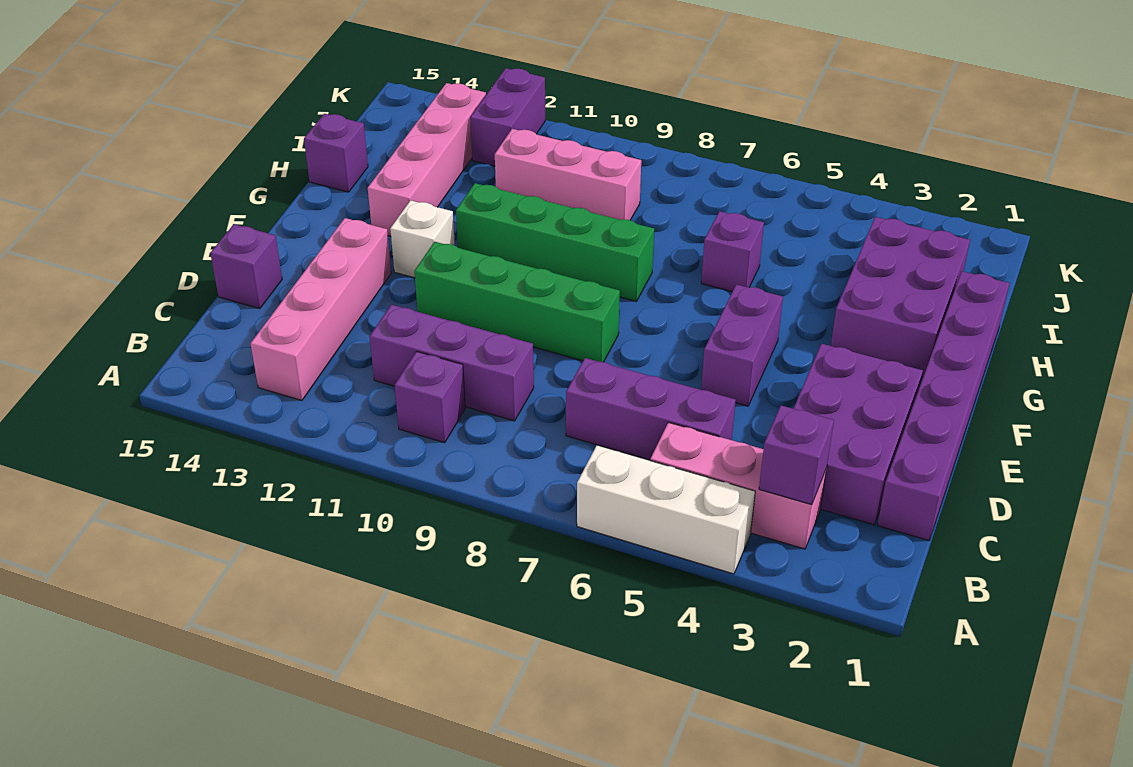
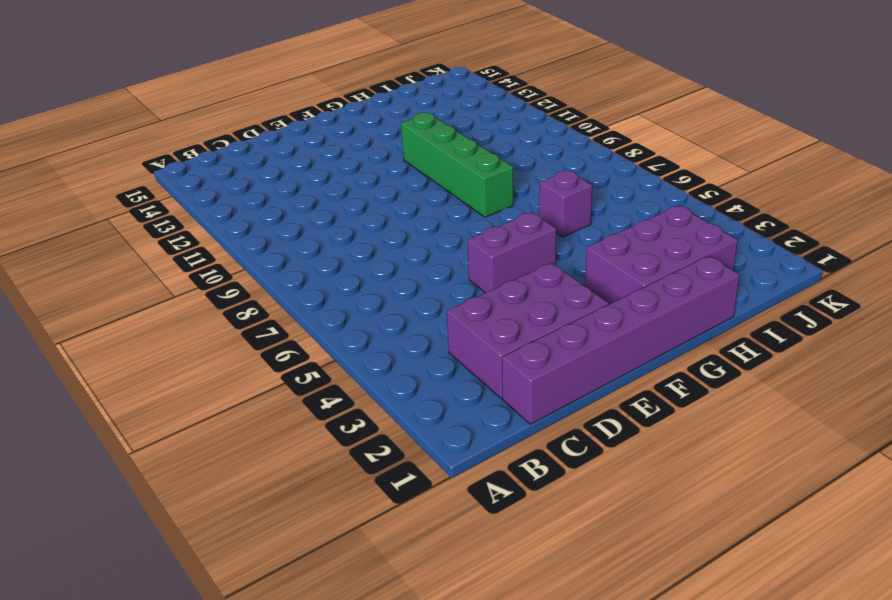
none -> white brick A4:A6 level 1
none -> pink brick B3:B5 level 1
none -> purple brick B10 level 1

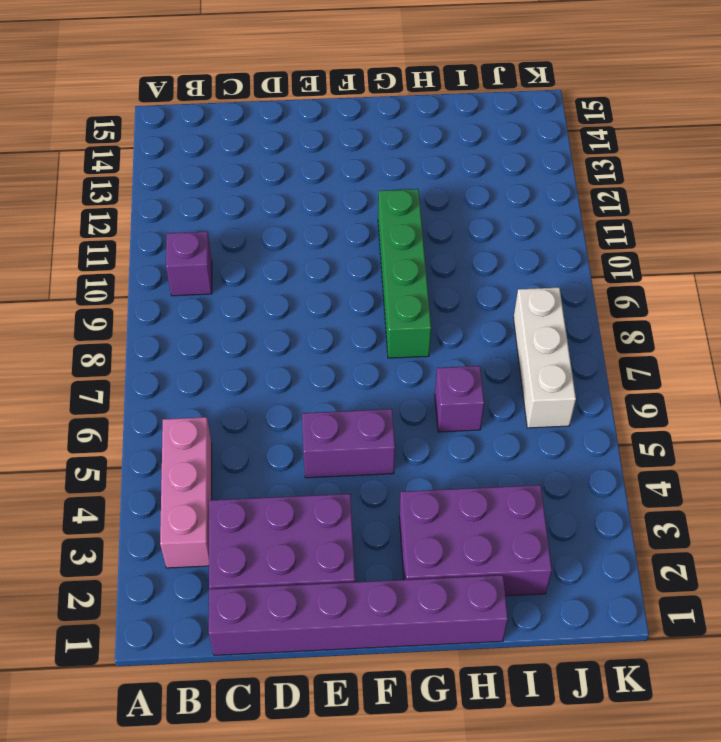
white brick J6:J8 level 1 -> white brick A4:A6 level 1
none -> pink brick B13:E13 level 1
none -> purple brick C5:C7 level 1
none -> purple brick C9:C11 level 1

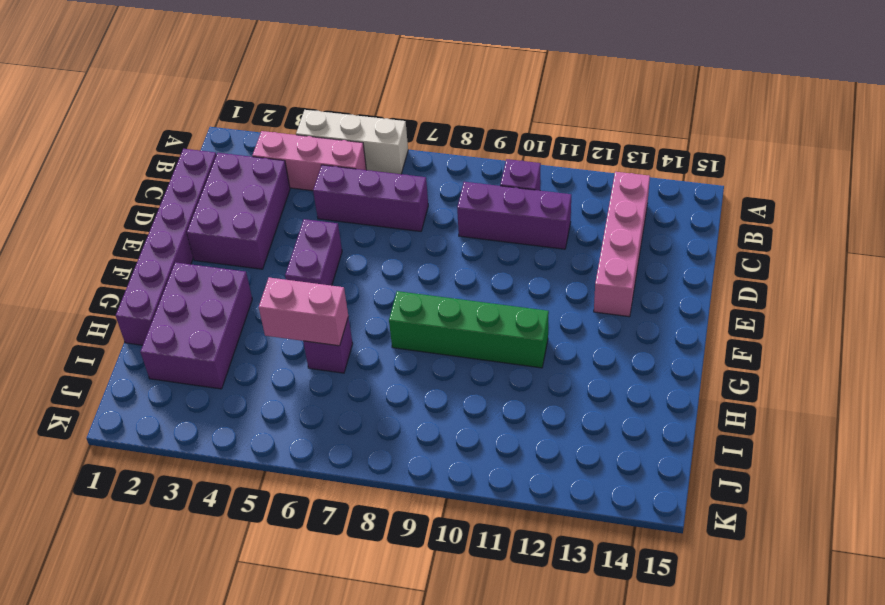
pink brick H5:H6 level 2 -> none
none -> purple brick D15 level 1
none -> green brick E8:E11 level 1
none -> white brick F12 level 1

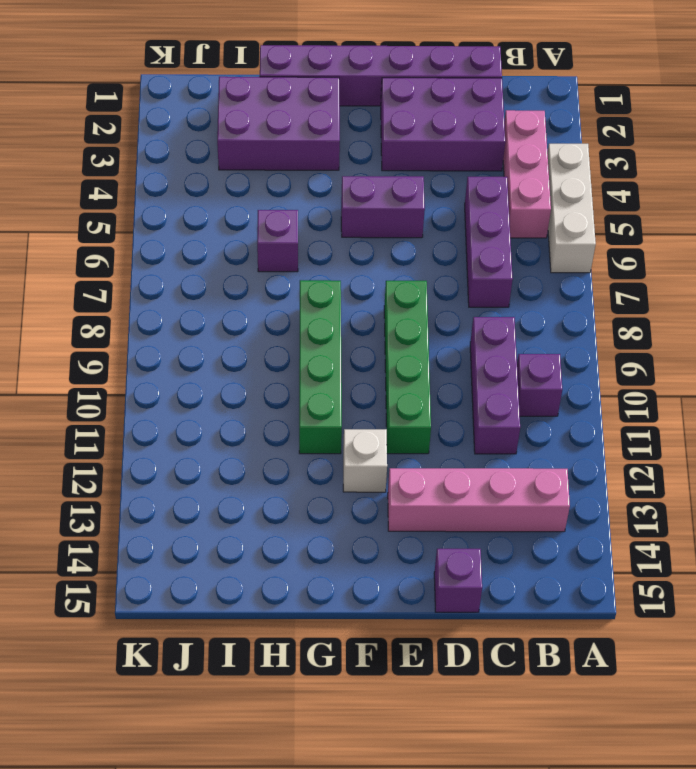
none -> pink brick G13:J13 level 1
none -> purple brick H15 level 1
none -> pink brick I9:I11 level 1

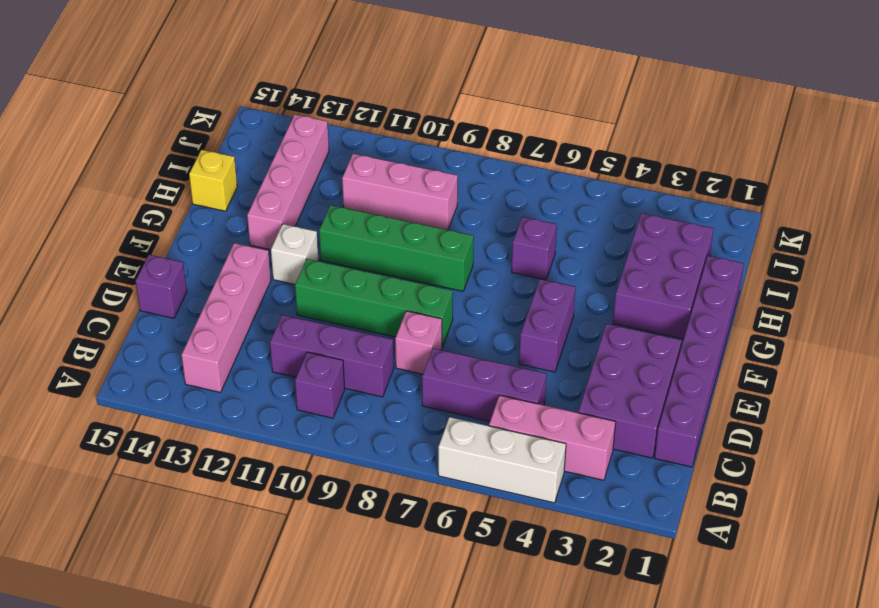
pink brick D8 level 1 -> none
yellow brick H15 level 1 -> purple brick H15 level 1
none -> purple brick J12:K12 level 1
none -> purple brick B3 level 2

